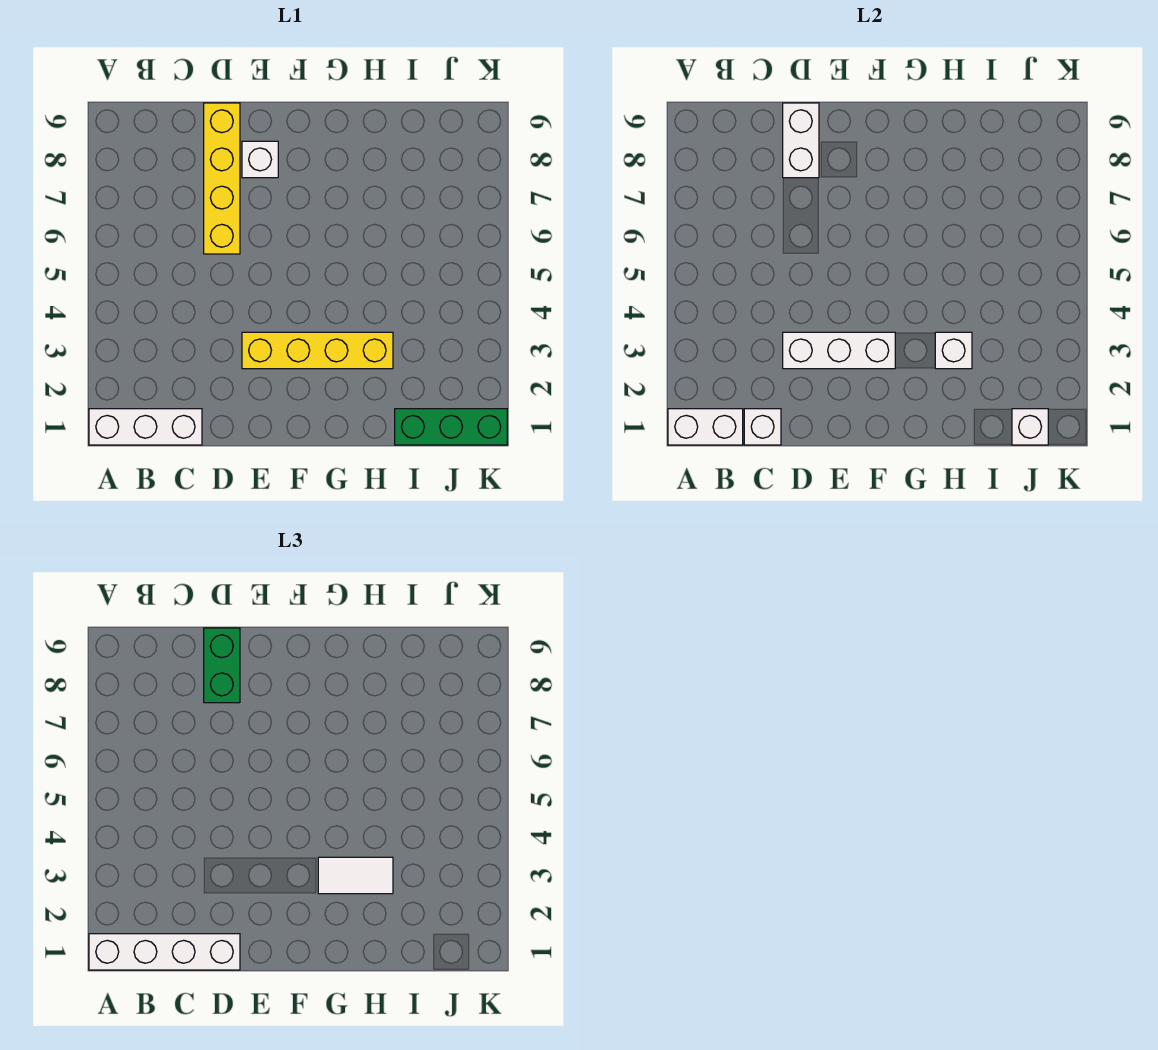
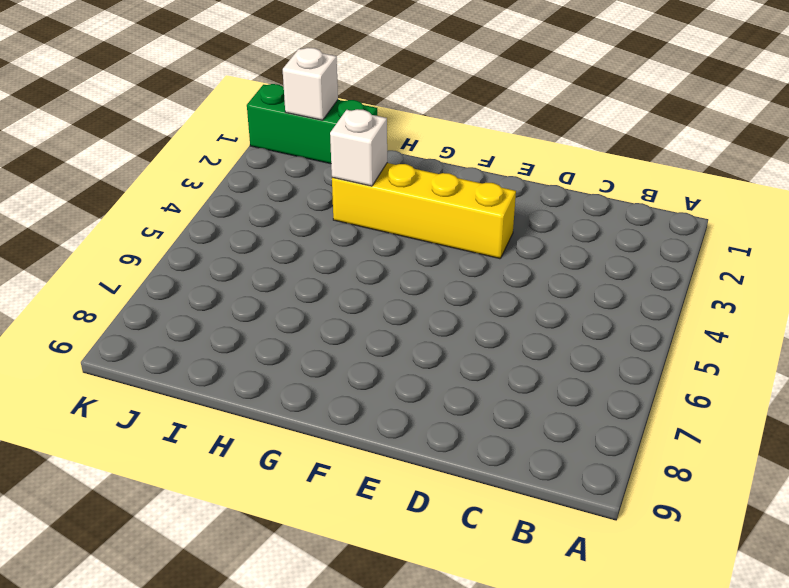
none -> white brick A1:C1 level 1
none -> yellow brick D6:D9 level 1
none -> white brick E8 level 1

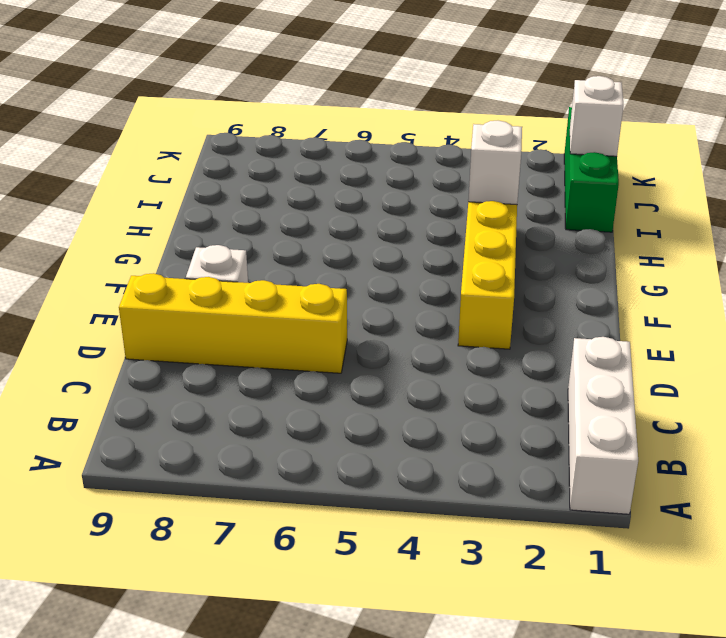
none -> white brick A1:B1 level 2
none -> white brick C1 level 2
none -> white brick D3:F3 level 2

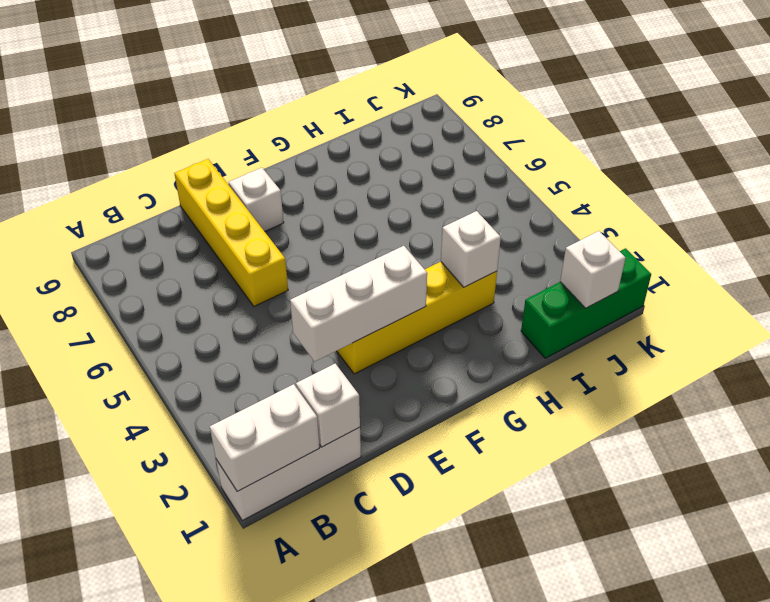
none -> white brick D8:D9 level 2
none -> white brick A1:D1 level 3
none -> green brick D8:D9 level 3

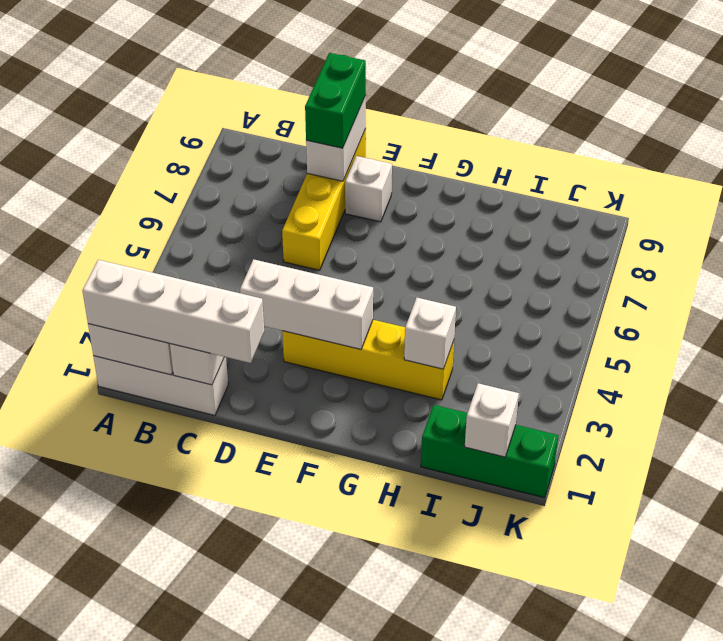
none -> white tile G3:H3 level 3

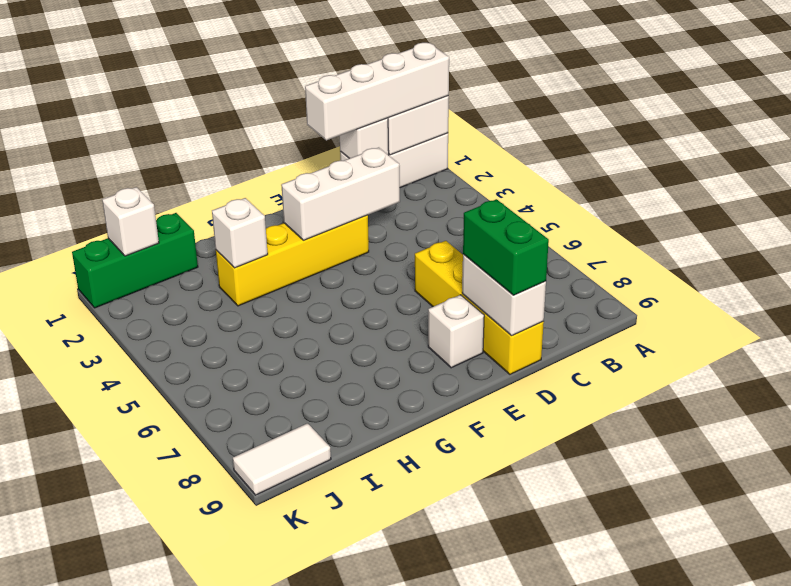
white tile J9:K9 level 1 -> white tile G3:H3 level 3

